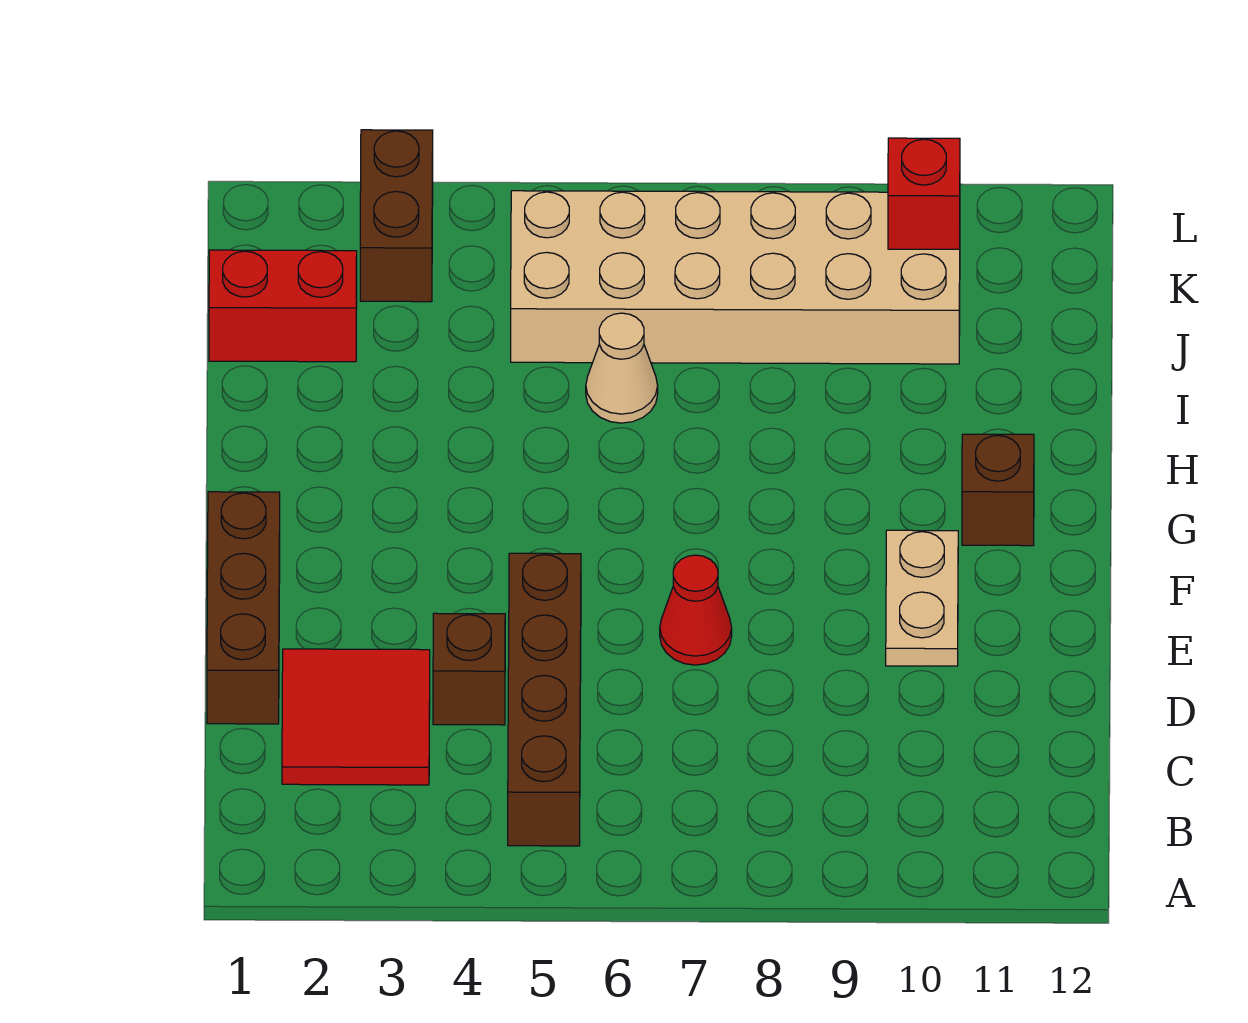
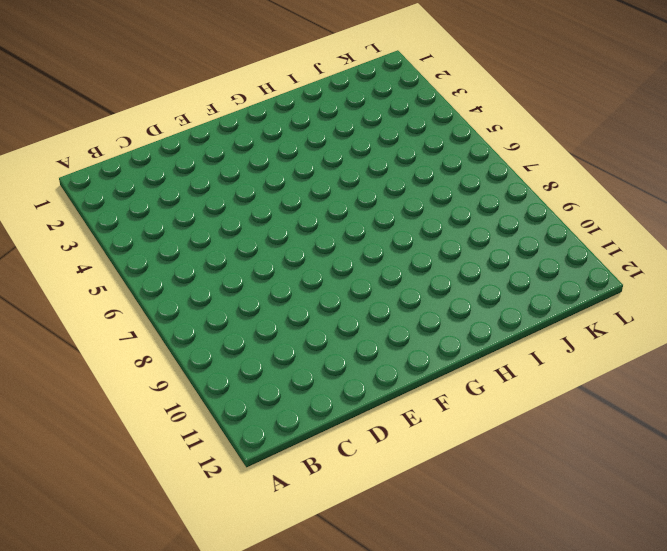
none -> brown brick B5:E5 level 1
none -> red tile C2:D3 level 1
none -> brown brick D1:F1 level 1

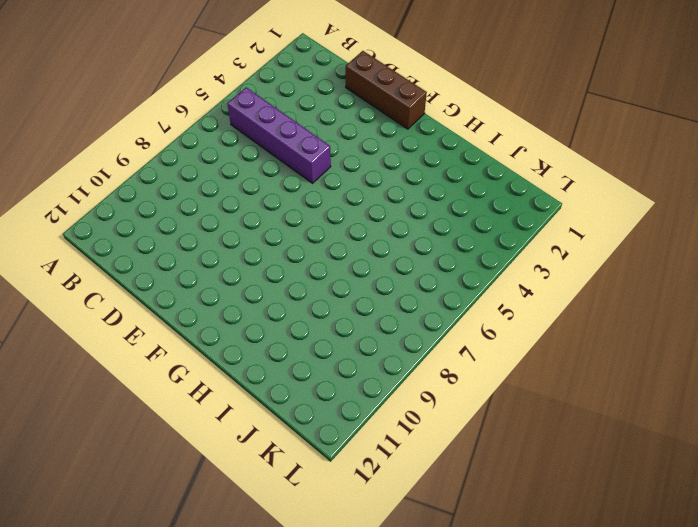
purple brick B5:E5 level 1 -> brown brick B5:E5 level 1
none -> red tile C2:D3 level 1
none -> brown brick D4 level 1
none -> red cone E7 level 1

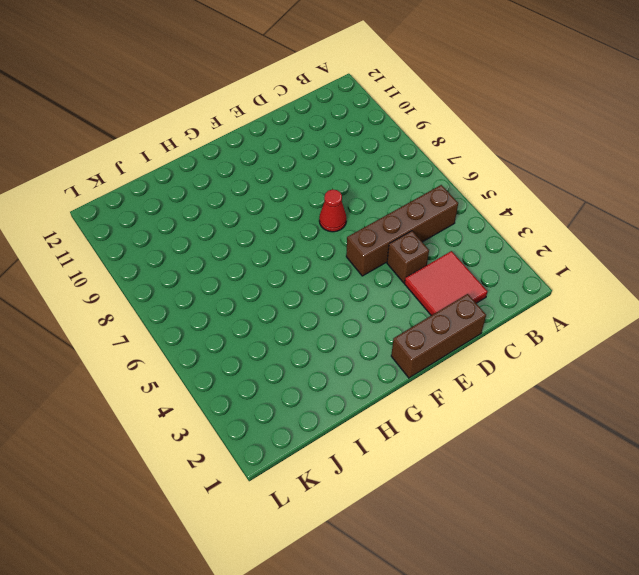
none -> tan plate E10:F10 level 1
none -> brown brick G11 level 1
none -> tan cone I6 level 1

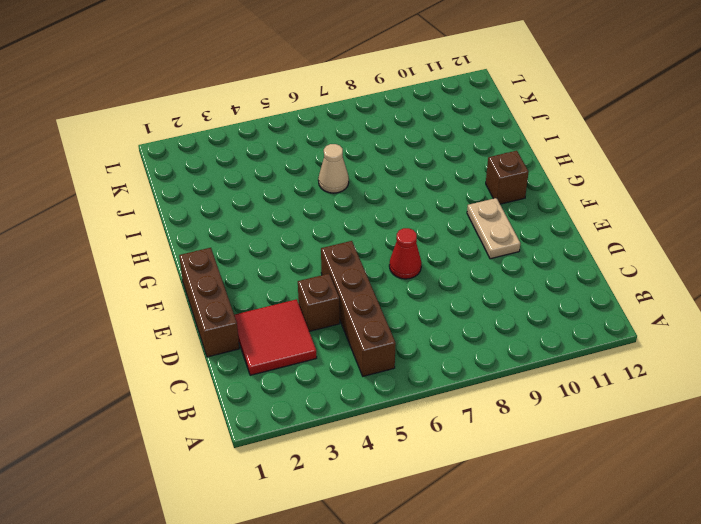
none -> red brick J1:J2 level 1
none -> tan brick J5:K10 level 1
none -> brown brick K3:L3 level 1

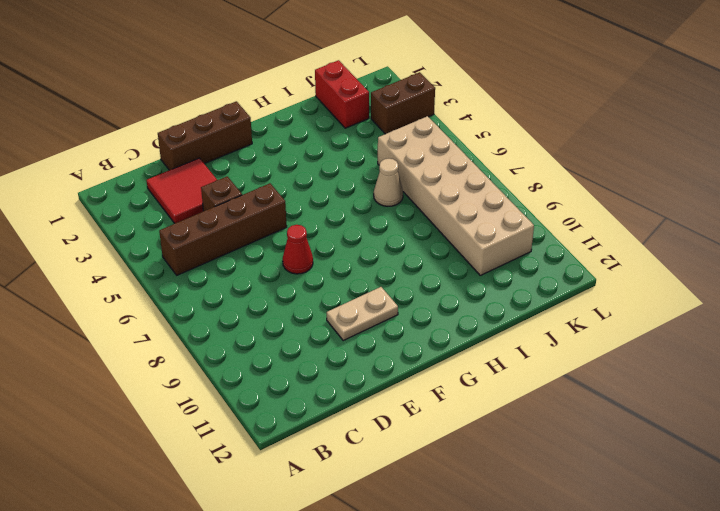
none -> brown brick G11 level 1
none -> red brick K10 level 2

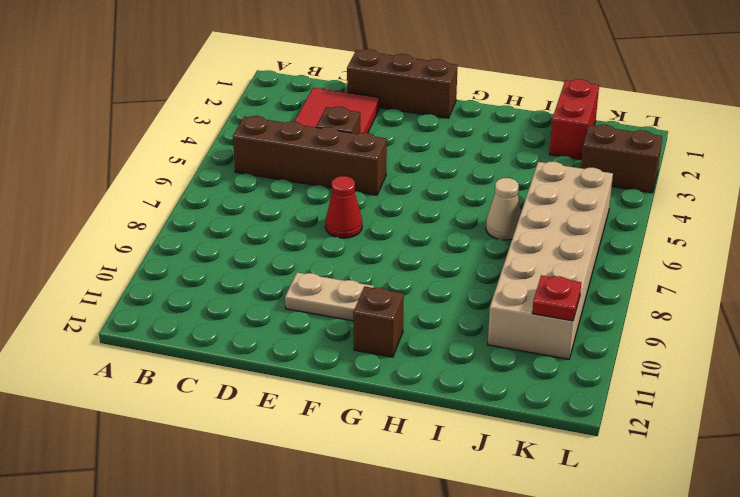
red plate K10 level 2 -> red brick K10 level 2

